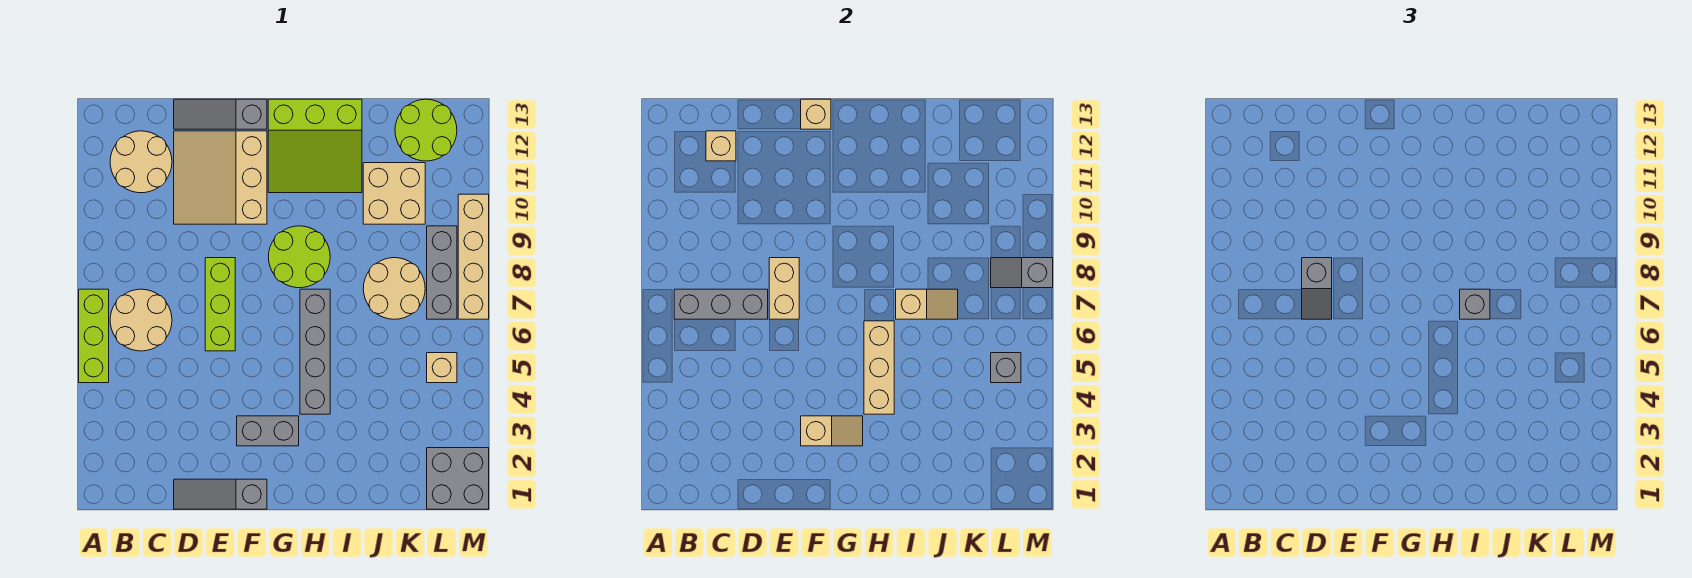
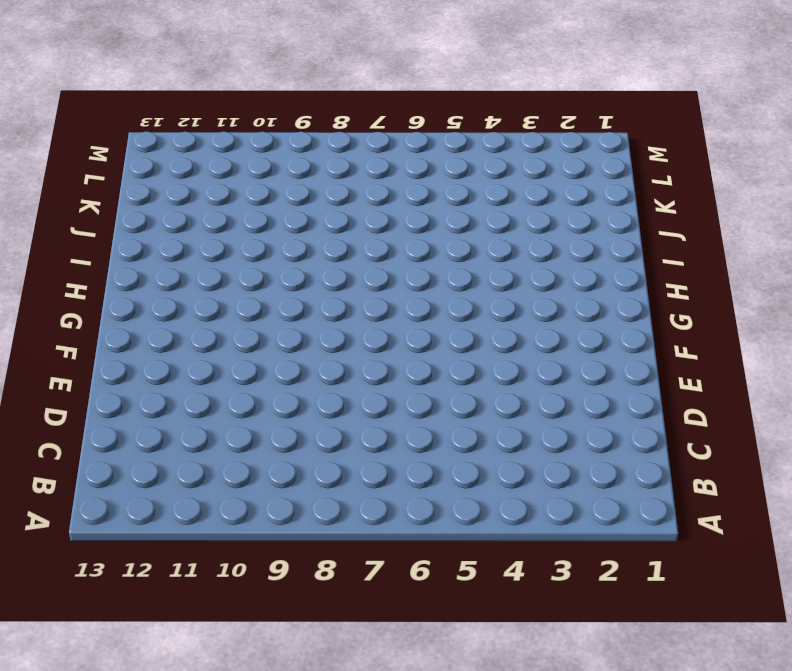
none -> lime brick A5:A7 level 1
none -> tan round brick B6:C7 level 1
none -> tan round brick B11:C12 level 1

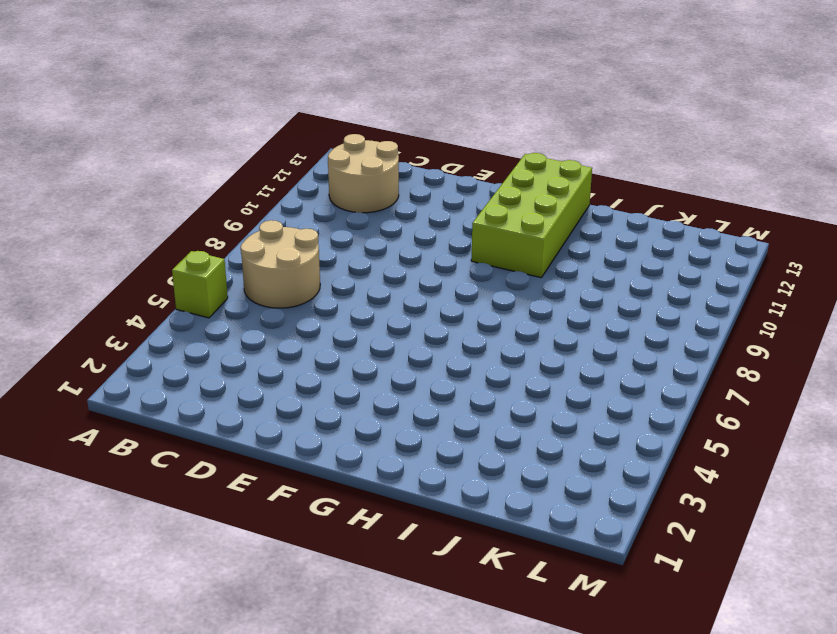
lime brick A5 level 1 -> lime brick A5:A7 level 1
lime brick G10:H13 level 1 -> lime slope G11:I13 level 1 top 13
none -> grey slope D1:F1 level 1 top F
none -> tan slope D10:F12 level 1 top F
none -> grey slope D13:F13 level 1 top F

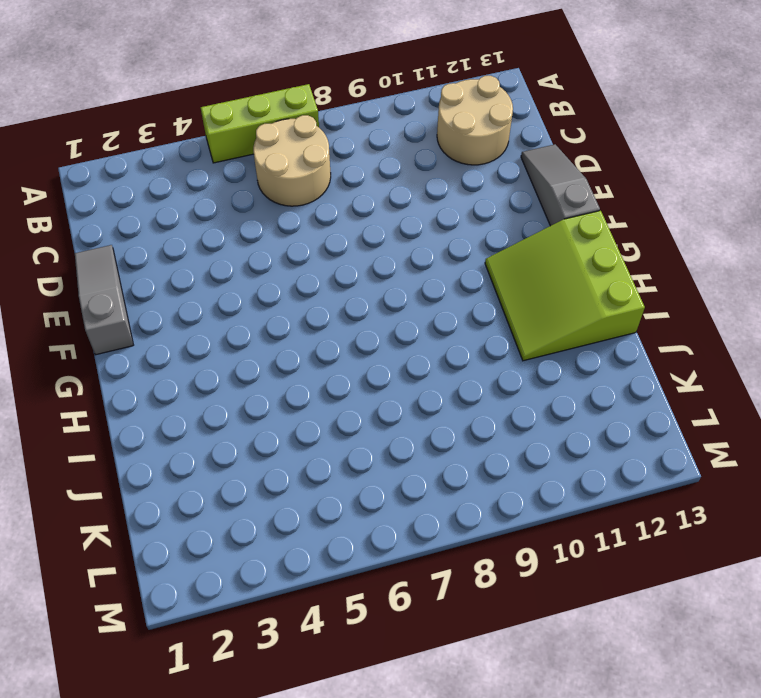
none -> tan slope D10:F12 level 1 top F
none -> lime brick E6:E8 level 1
none -> grey brick F3:G3 level 1

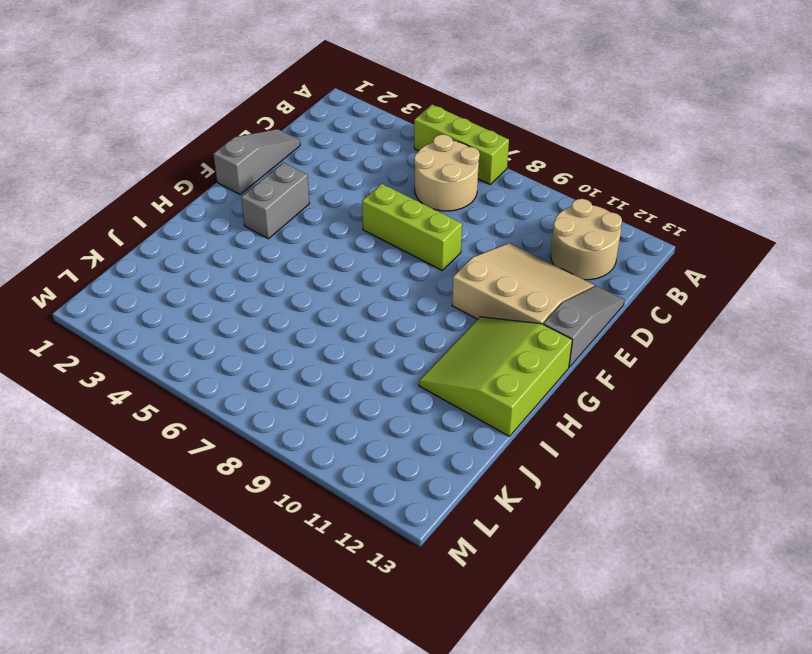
none -> lime round brick G8:H9 level 1
none -> grey brick H4:H7 level 1
none -> tan round brick J7:K8 level 1

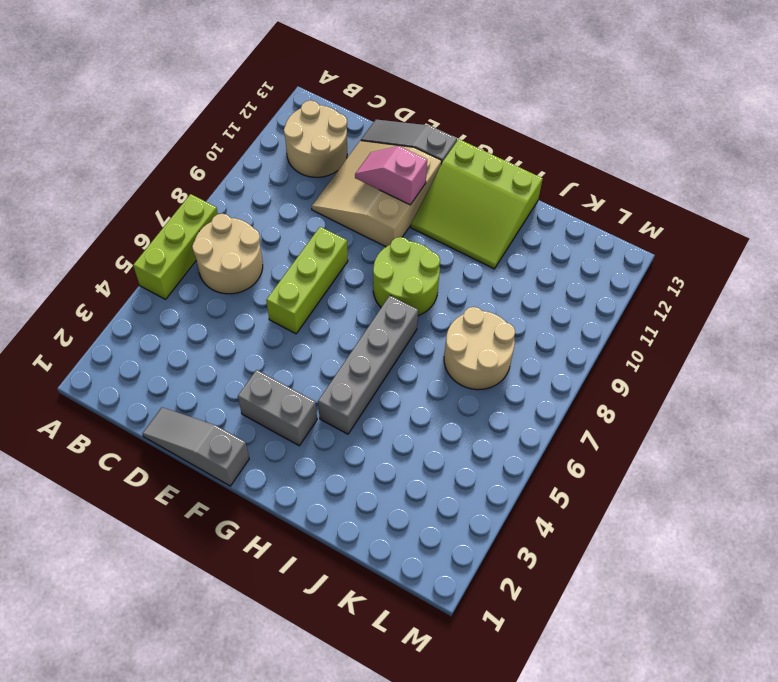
pink slope E11:F11 level 2 top F -> none
none -> tan brick J10:K11 level 1
none -> lime round brick K12:L13 level 1
none -> grey brick L1:M2 level 1

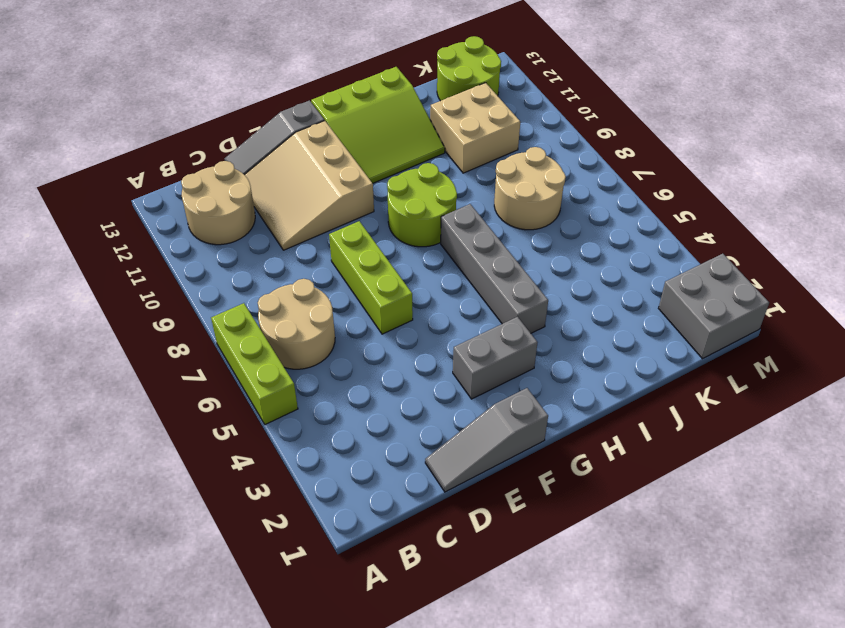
none -> tan brick L5 level 1
none -> grey brick L7:L9 level 1
none -> tan brick M7:M10 level 1

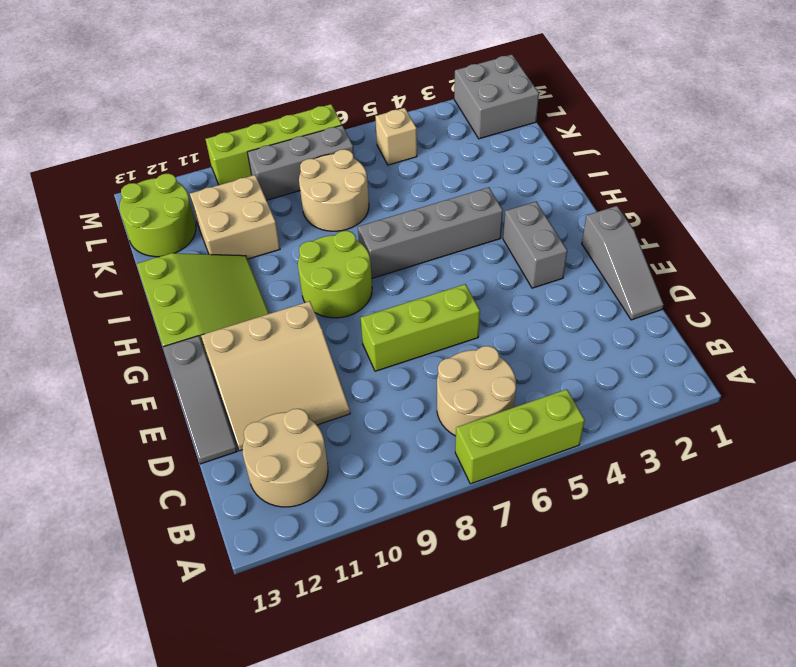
lime brick M7:M10 level 1 -> tan brick M7:M10 level 1
none -> grey brick B7:D7 level 2
none -> tan brick C12 level 2
none -> tan brick E7:E8 level 2

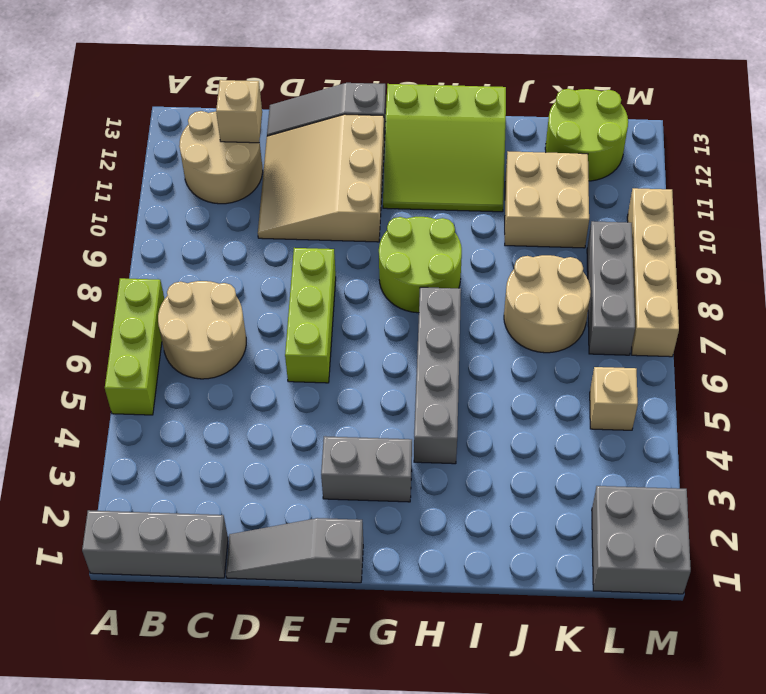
grey brick A1:C1 level 1 -> grey brick B7:D7 level 2
none -> tan brick E7:E8 level 2
none -> tan slope F3:G3 level 2 top F
none -> tan brick F13 level 2

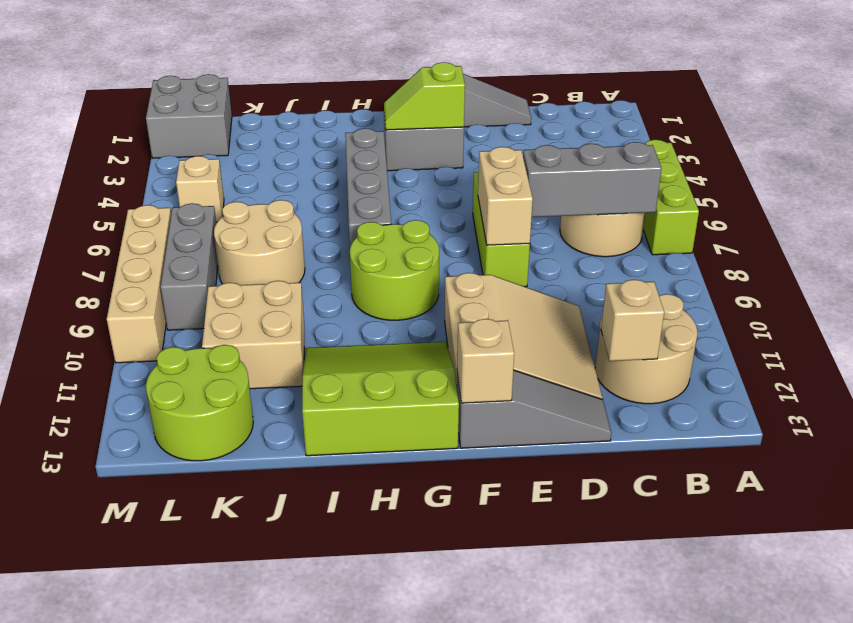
lime slope F3:G3 level 2 top F -> tan slope F3:G3 level 2 top F
none -> tan brick H4:H6 level 2
none -> tan slope I7:J7 level 2 top I
none -> grey brick L5 level 2

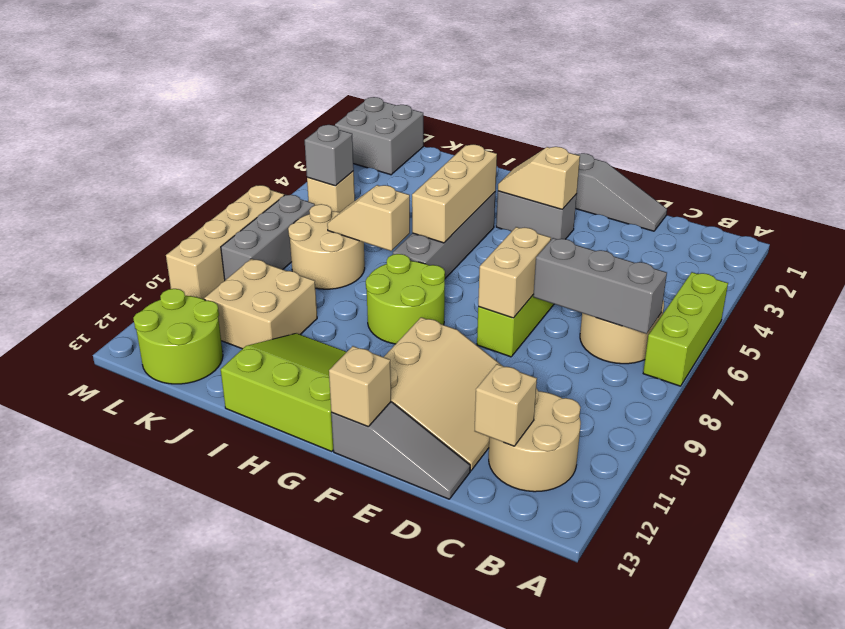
none -> grey slope L8:M8 level 2 top M
none -> grey slope D7:D8 level 3 top 8
none -> grey brick I7 level 3

